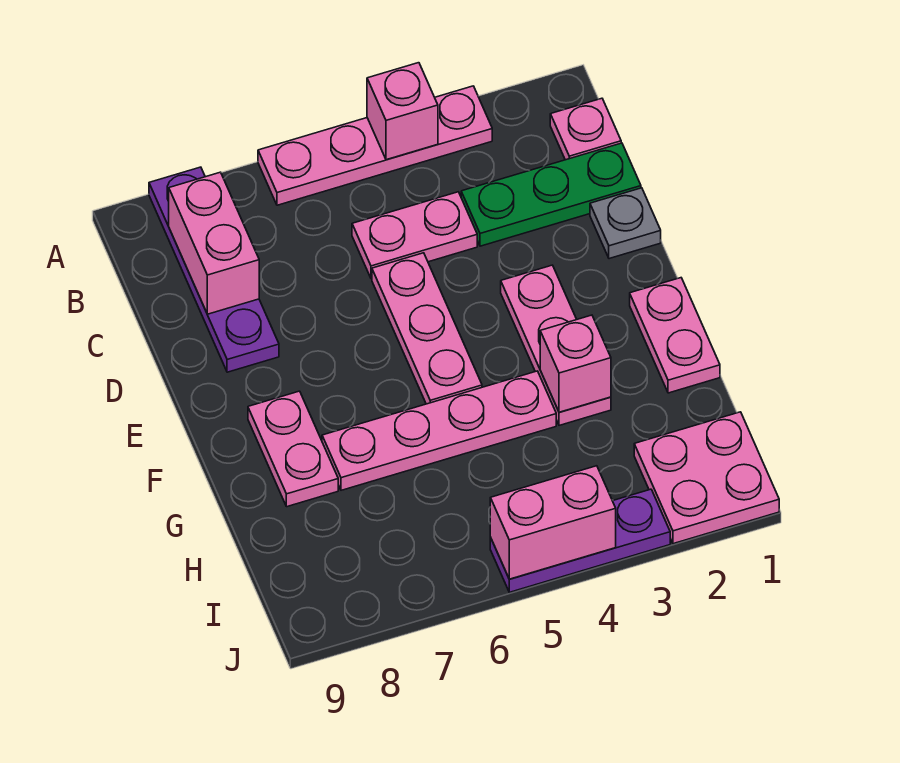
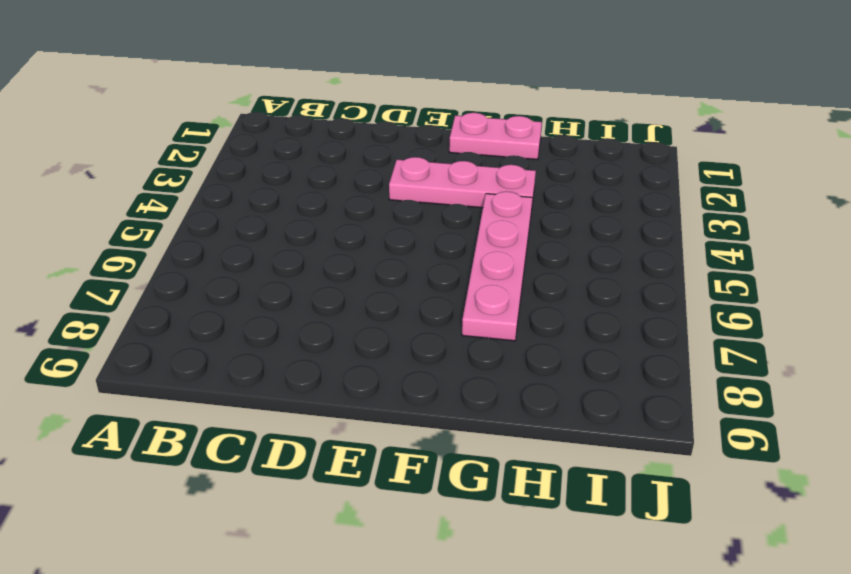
none -> pink plate A3:A6 level 1
none -> purple plate A8:D8 level 1
none -> pink plate B1 level 1

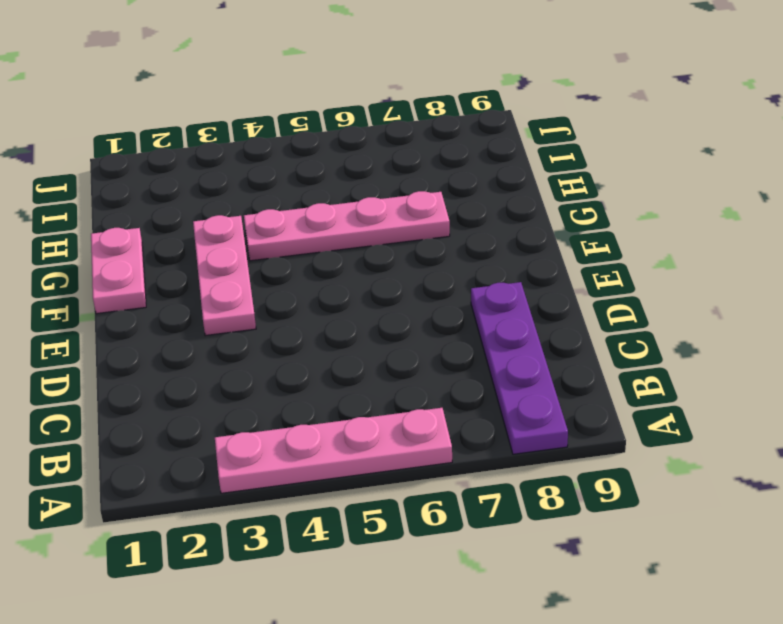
none -> pink plate B1 level 1
none -> green plate C1:C3 level 1
none -> pink plate C4:C5 level 1

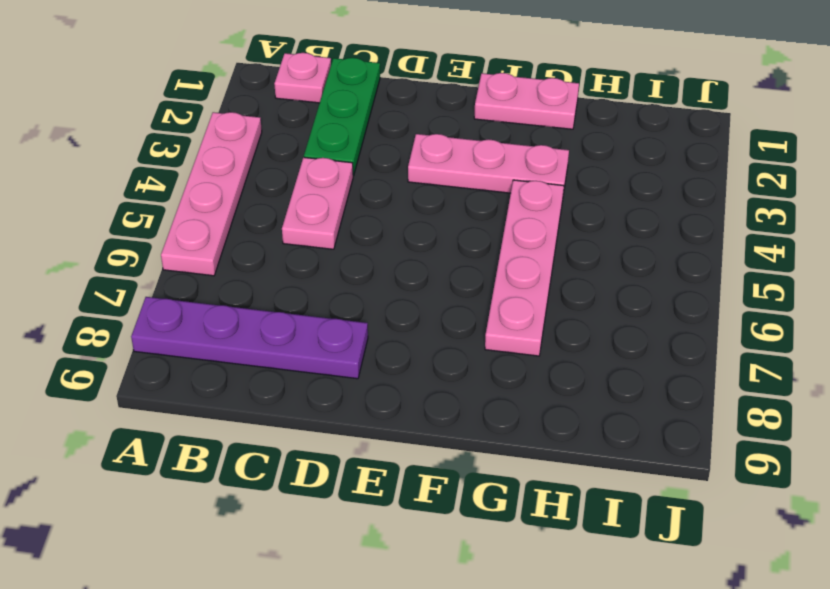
none -> grey plate D1 level 1
none -> pink plate D5:F5 level 1
none -> pink plate F8:G8 level 1

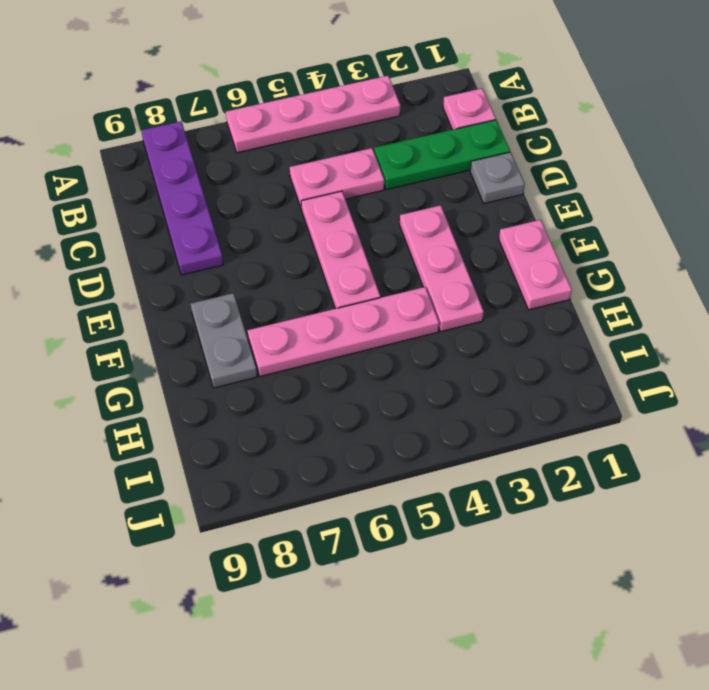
grey plate F8:G8 level 1 -> pink plate F8:G8 level 1
none -> pink plate I1:J2 level 1
none -> purple plate J3:J5 level 1
none -> pink brick A4 level 2

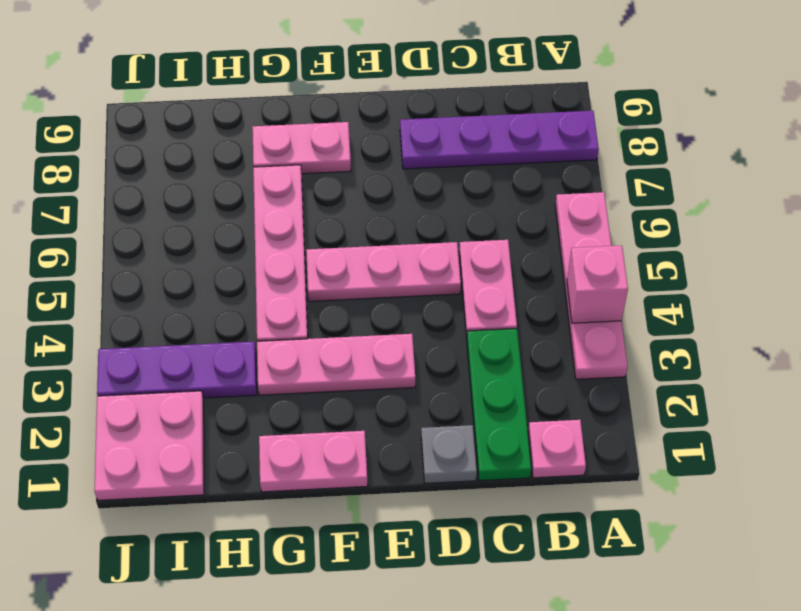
purple plate H3:J3 level 1 -> purple plate J3:J5 level 1
none -> pink brick B8:C8 level 2
none -> pink brick G3 level 2
none -> pink brick J4:J5 level 2

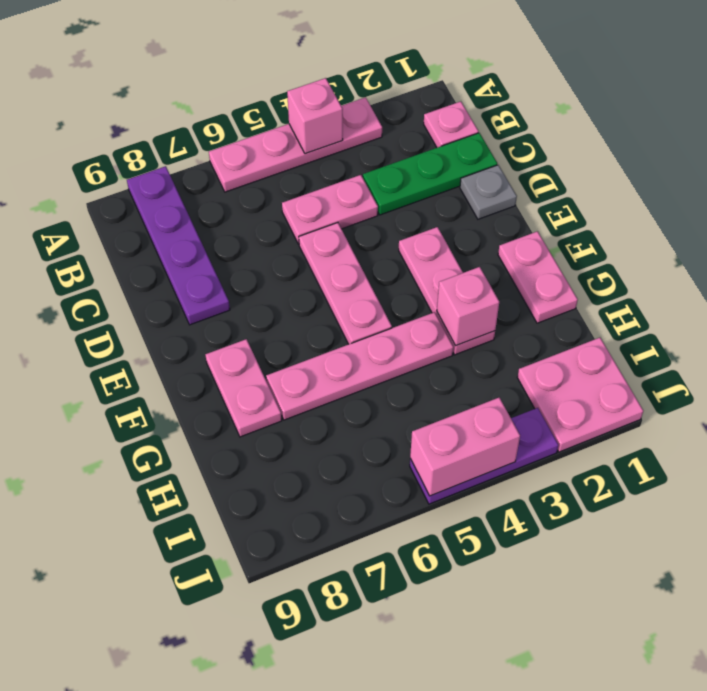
none -> pink brick B8:C8 level 2

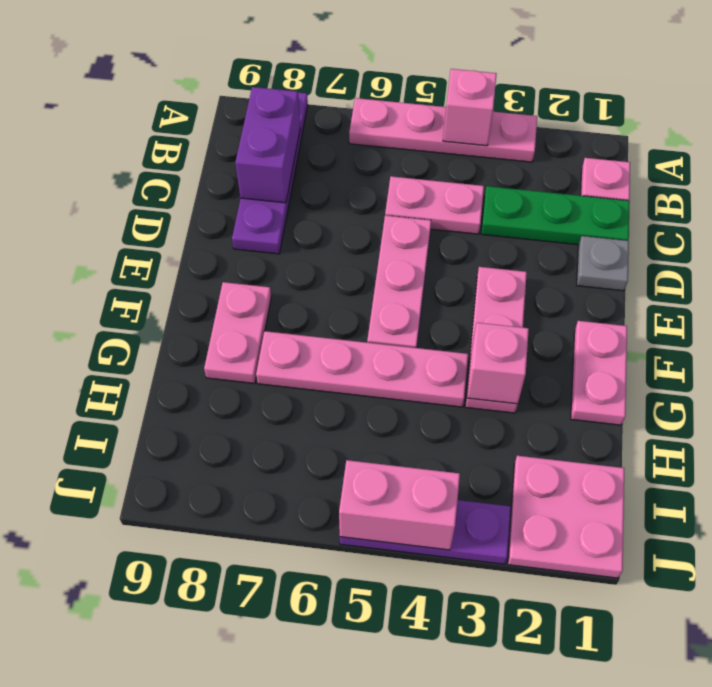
purple brick B8:C8 level 2 -> pink brick B8:C8 level 2

